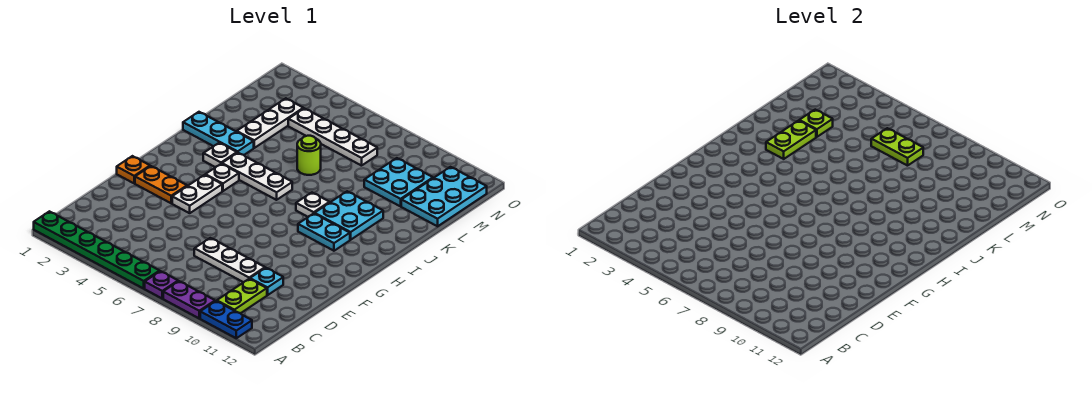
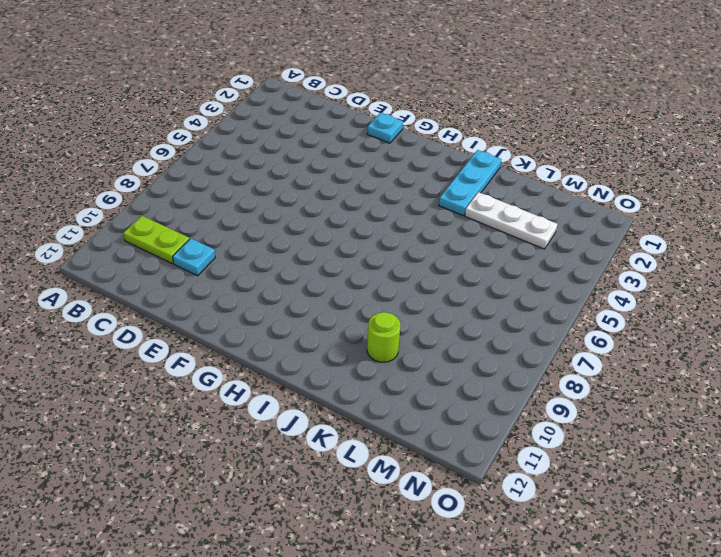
cyan plate F1 level 1 -> orange plate F1 level 1
lime round brick K10 level 1 -> lime round brick K6 level 1
none -> green plate A1:A6 level 1
none -> purple plate A7 level 1
none -> purple plate A8:A9 level 1

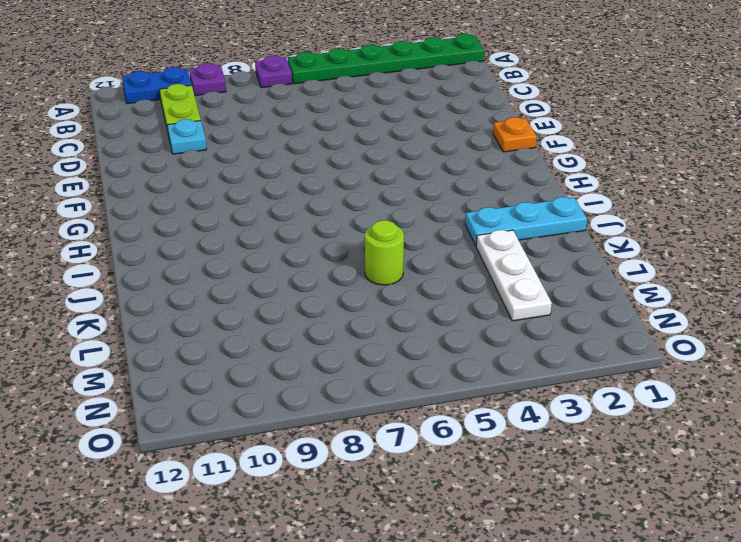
purple plate A9 level 1 -> purple plate A8:A9 level 1
none -> white plate D7:D9 level 1
none -> orange plate F2:F3 level 1
none -> white plate F4:G4 level 1

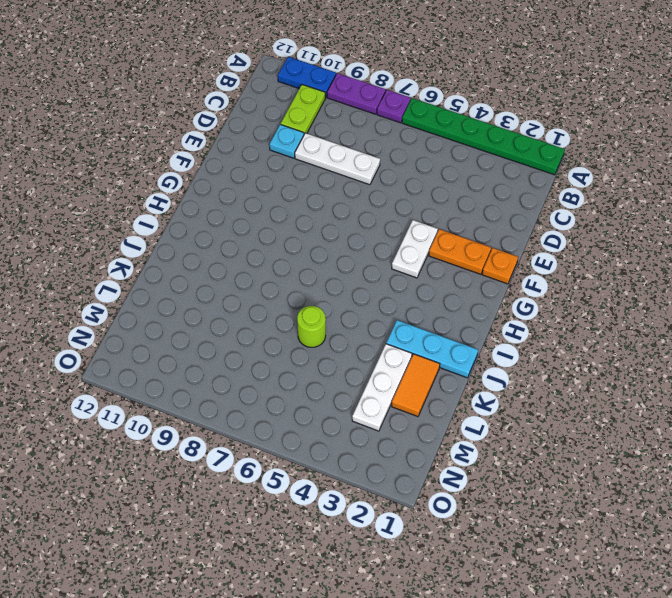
orange tile K2:L2 level 1 -> none
none -> white plate H4 level 1
none -> cyan plate H9:H10 level 1
none -> white plate I3 level 1

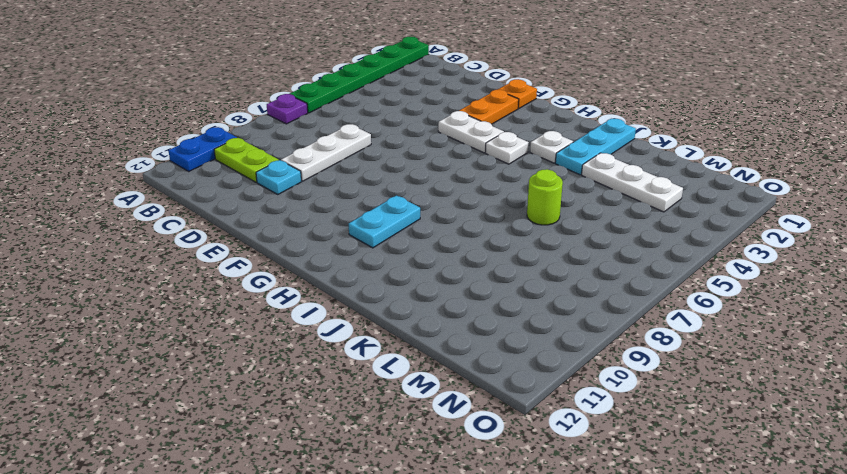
none -> purple plate A8:A9 level 1
none -> white plate I4:I6 level 1
none -> white plate I8 level 1

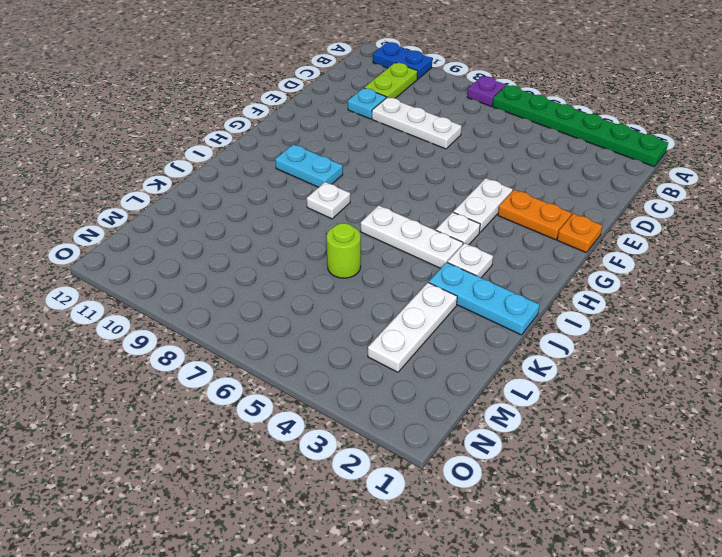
none -> purple plate A8:A9 level 1
none -> cyan plate I9:J10 level 1
none -> cyan plate L9:M10 level 1

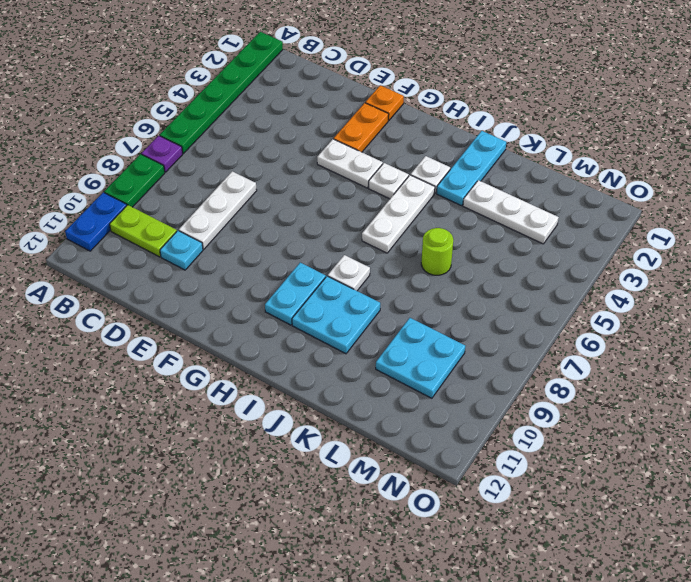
green plate A8:A9 level 1 -> purple plate A8:A9 level 1
none -> cyan plate L11:N12 level 1
none -> white plate M4:M7 level 1
none -> lime plate J3:K3 level 2

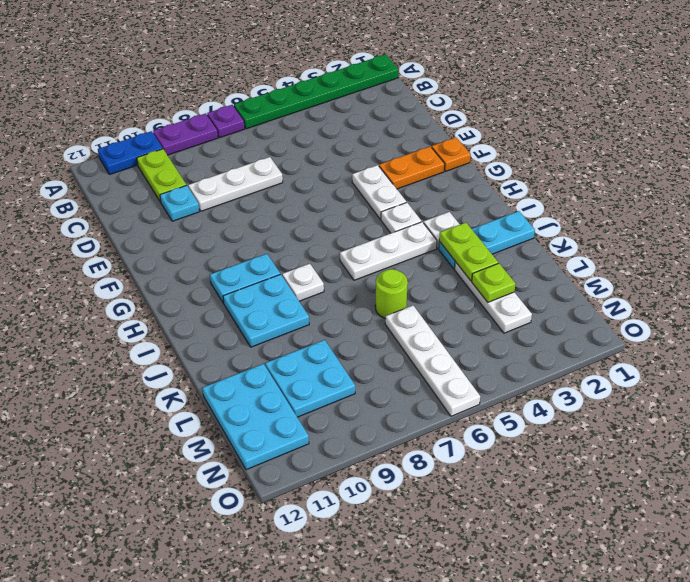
white plate L6:O6 level 1 -> white plate M4:M7 level 1
none -> lime plate M6:M7 level 2

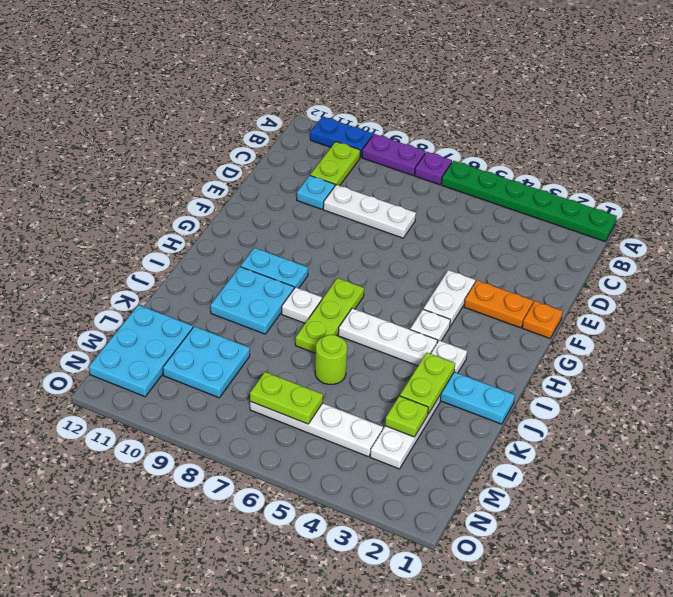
lime plate H7:J7 level 1 -> none

